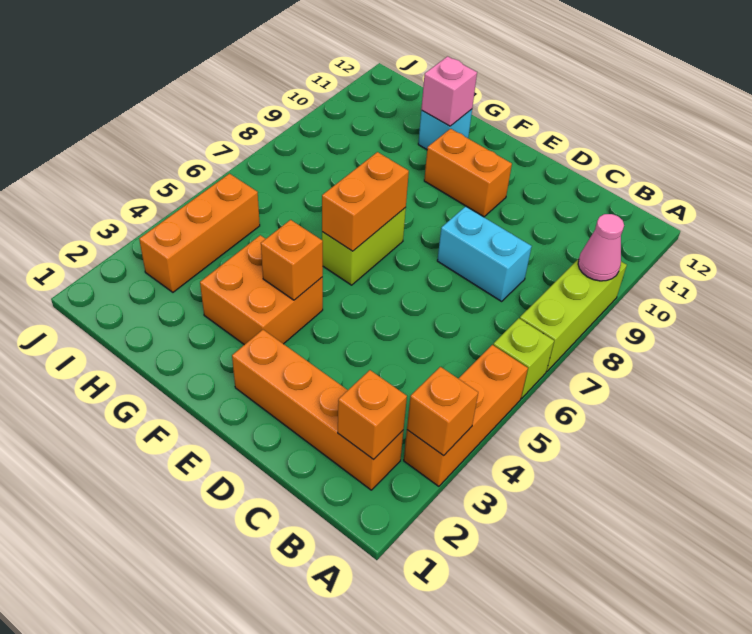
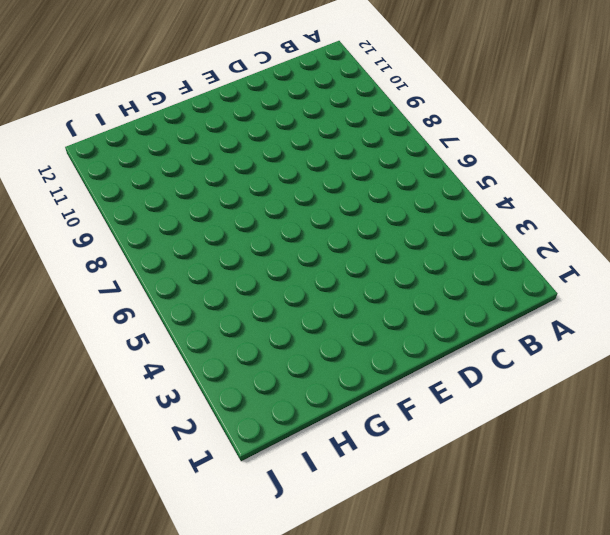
none -> orange brick A3:A5 level 1
none -> lime brick A6 level 1
none -> lime brick A7:A9 level 1

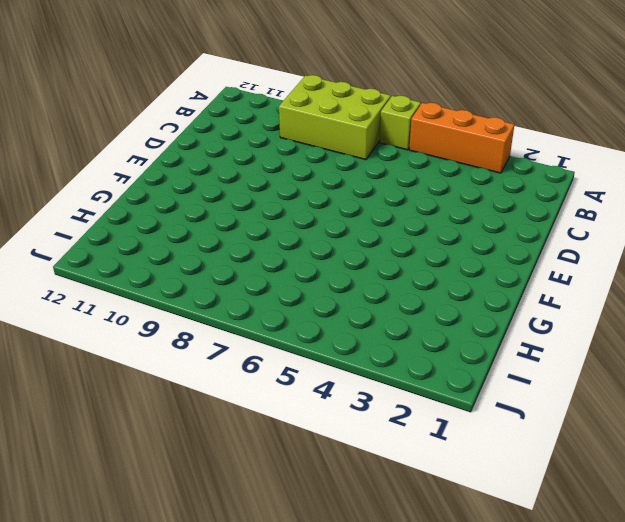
lime brick A7:B9 level 1 -> lime brick A7:A9 level 1
none -> orange brick B2:E2 level 1
none -> cyan brick C8:D8 level 1
none -> orange brick E10:F10 level 1

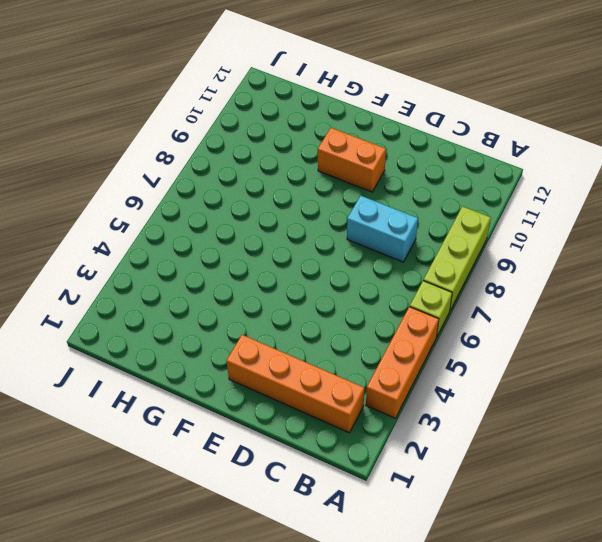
none -> orange brick F3:G4 level 1
none -> lime brick F6:F7 level 1
none -> cyan brick G11 level 1

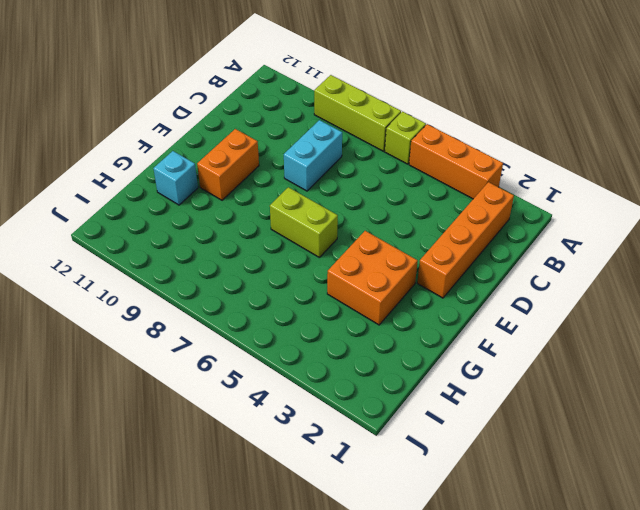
none -> orange brick I3:I5 level 1
none -> orange brick A3 level 2
none -> pink cone A9 level 2

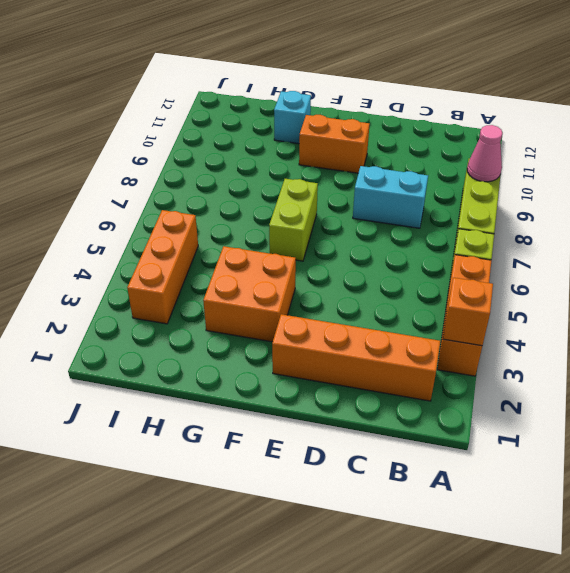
none -> orange brick B2 level 2
none -> orange brick F4 level 2
none -> orange brick F6:F7 level 2

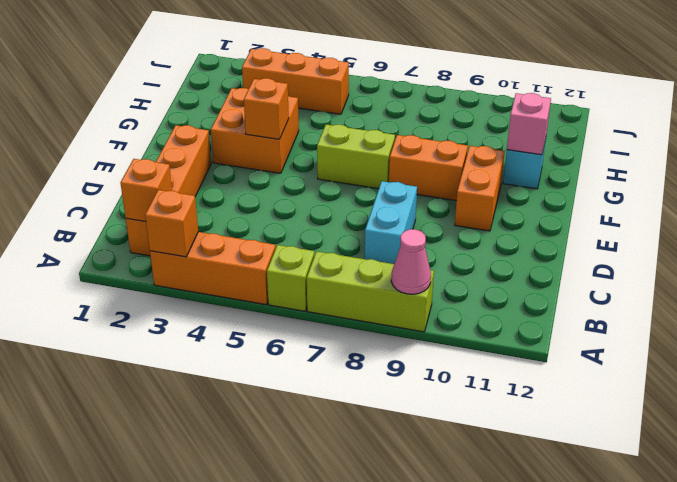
orange brick F8:F9 level 1 -> orange brick F6:F7 level 2

